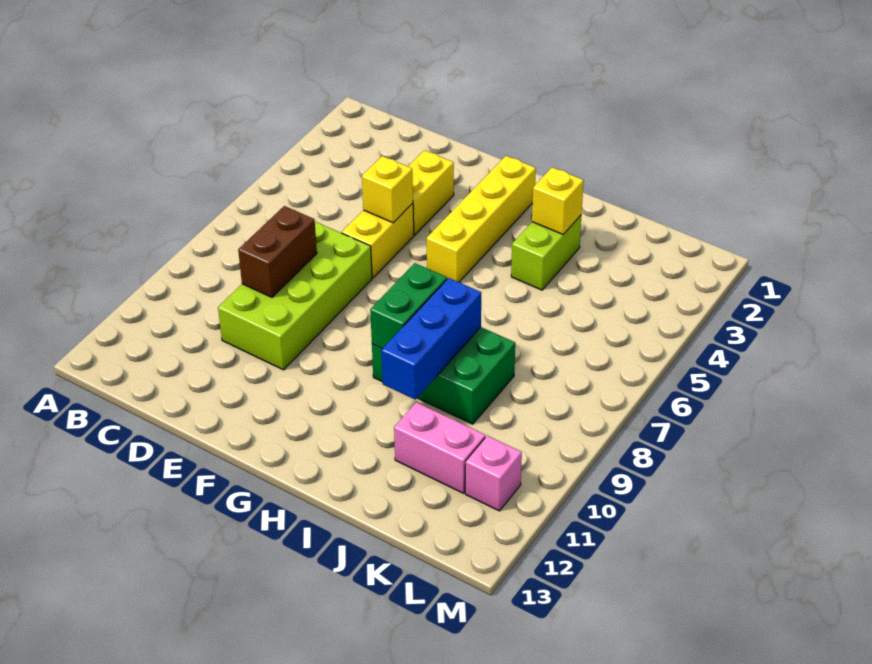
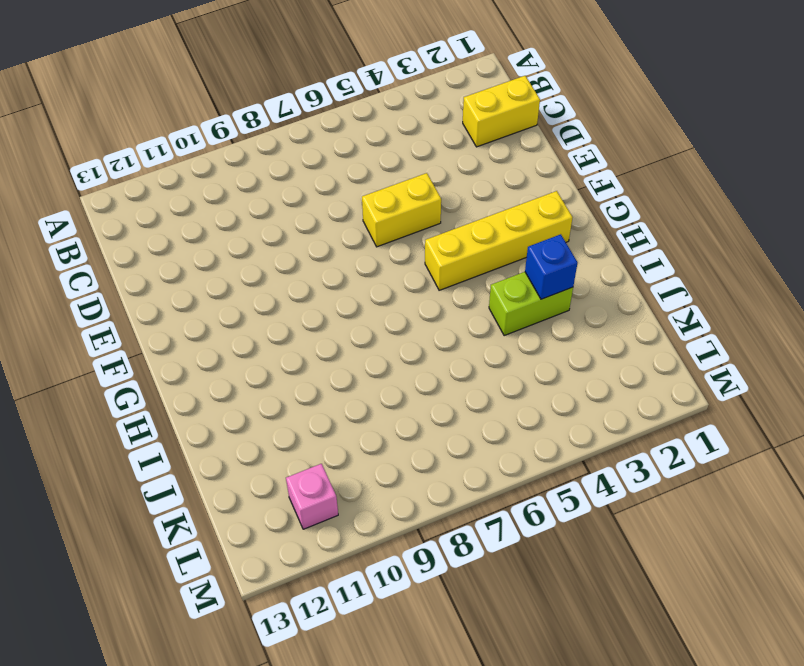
yellow brick C1:C2 level 1 -> yellow brick E3:E4 level 1
blue brick I3 level 2 -> yellow brick I3 level 2
none -> lime brick D7:E10 level 1
none -> green brick H8:J9 level 1
none -> pink brick J11:K11 level 1

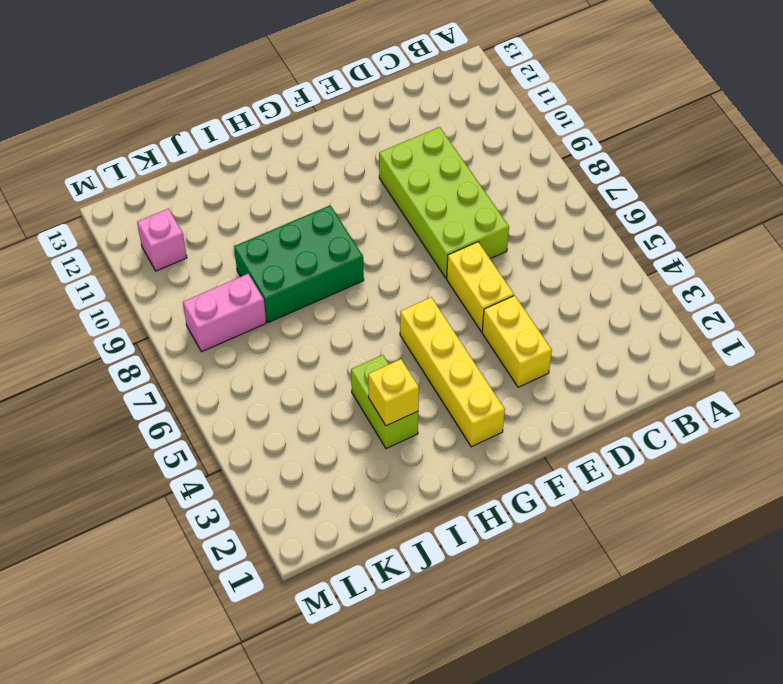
pink brick K8:L8 level 1 -> pink brick J11:K11 level 1
none -> brown brick D8:D9 level 2
none -> yellow brick E5 level 2
none -> green brick H8:H9 level 2

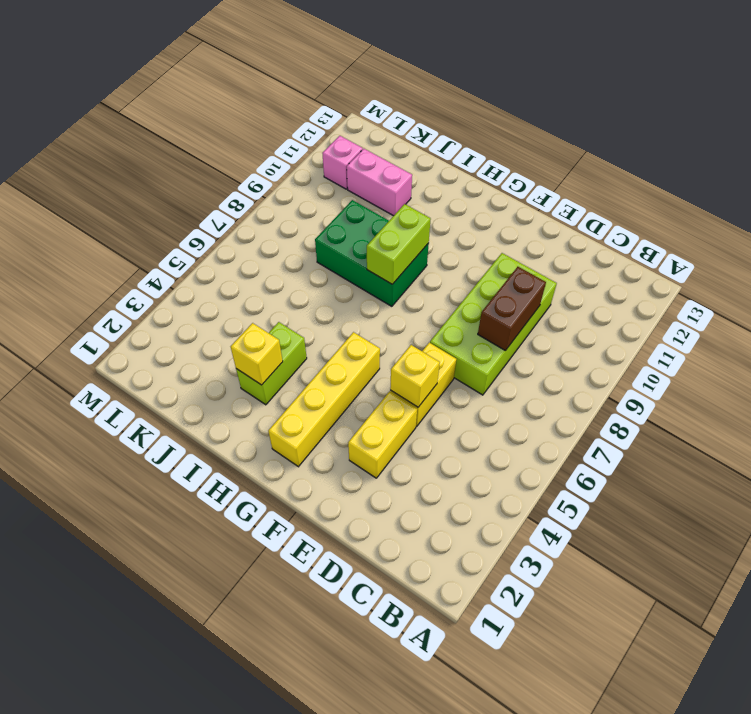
lime brick H8:H9 level 2 -> green brick H8:H9 level 2
none -> blue brick I8:I10 level 2

